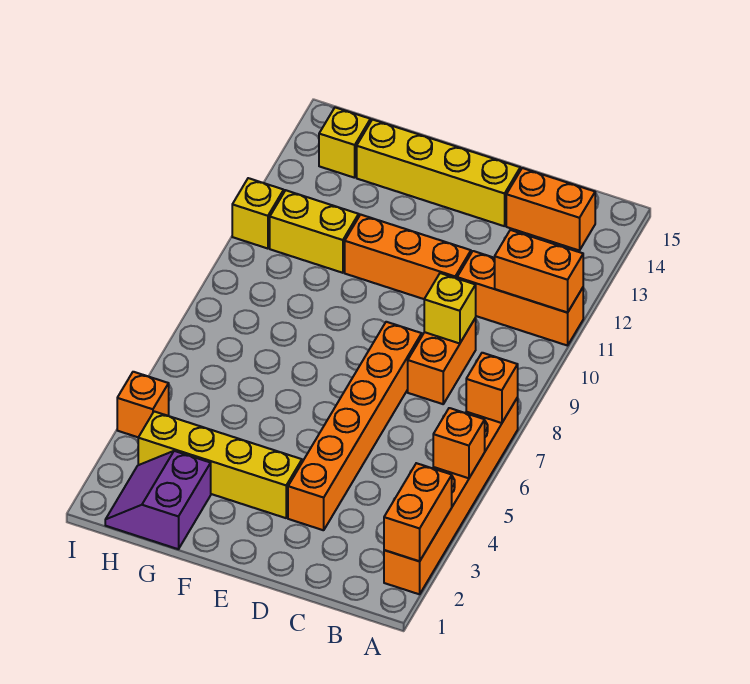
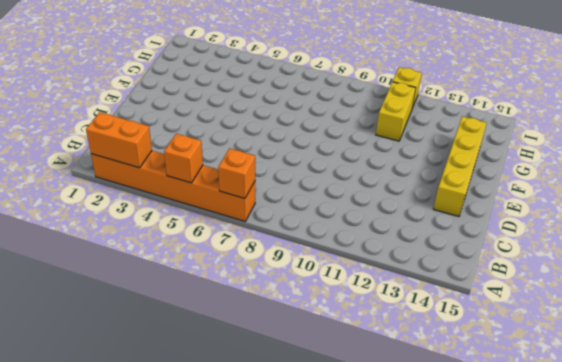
none -> orange brick A11:C11 level 1
none -> orange brick B14:C14 level 1
none -> orange brick C8:C9 level 1

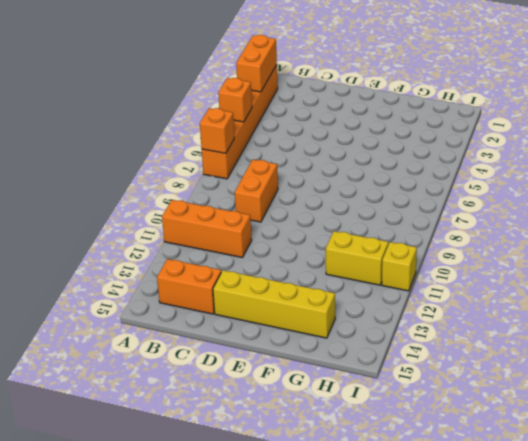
none -> orange brick D3:D8 level 1
none -> orange brick D11:F11 level 1
none -> yellow brick E3:H3 level 1

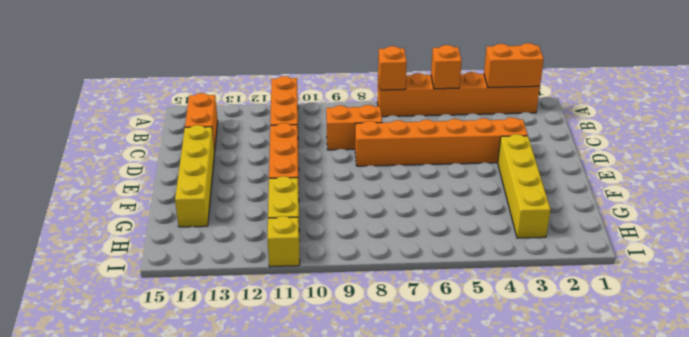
none -> purple slope G1:H2 level 1 top G
none -> yellow brick H14 level 1
none -> orange brick I4 level 1

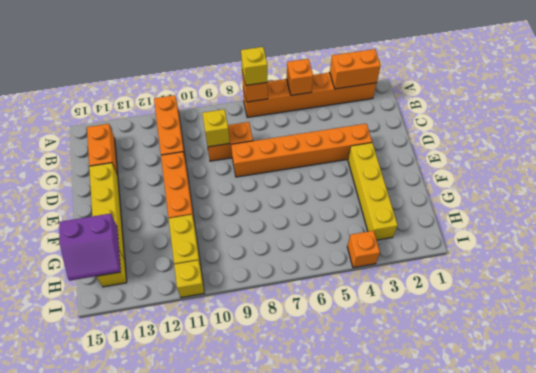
yellow brick A7 level 3 -> none
purple slope G14:H15 level 2 top G -> purple slope G1:H2 level 1 top G
none -> orange brick A11:B11 level 2

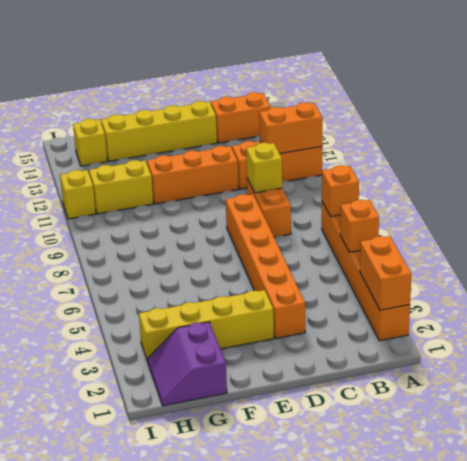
none -> orange brick I4 level 1

